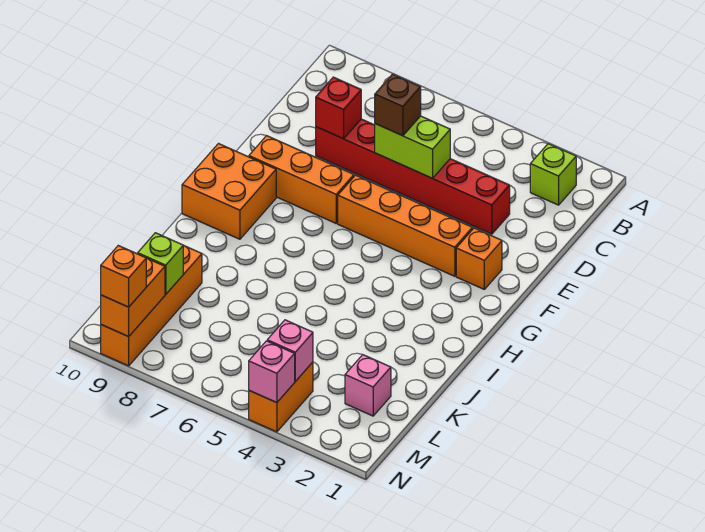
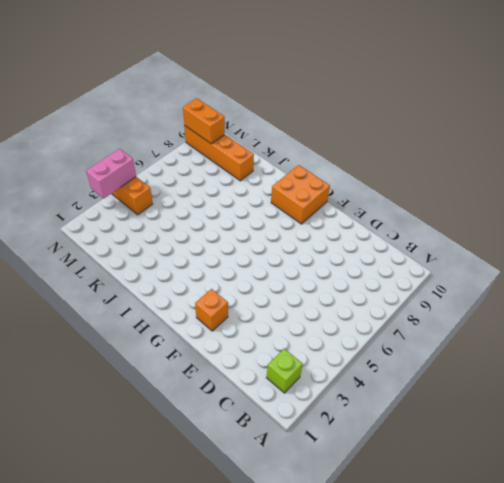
pink brick N3:N4 level 2 -> pink brick N4 level 2
none -> red brick D3:D8 level 1
none -> orange brick F3:F6 level 1
none -> orange brick F7:F9 level 1

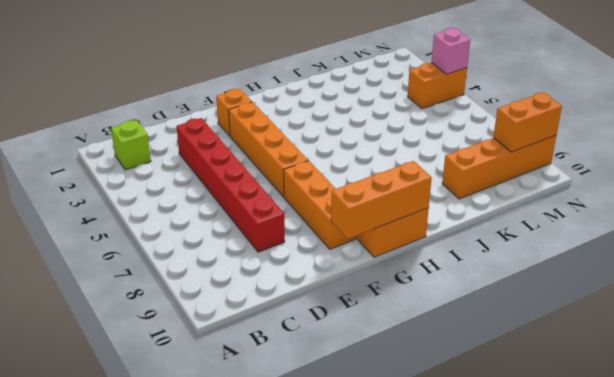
orange brick F10:H10 level 2 -> none
none -> pink brick L2 level 1
none -> lime brick D5:D6 level 2
none -> red brick D8 level 2

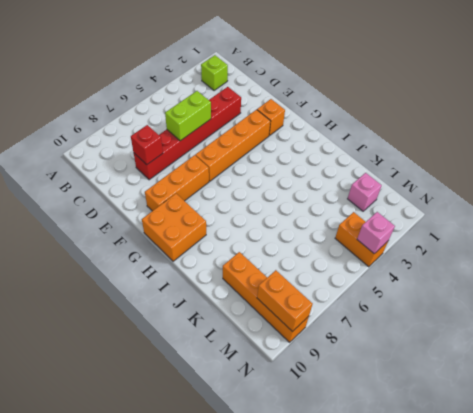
none -> lime brick L9 level 2
none -> pink brick M4 level 2
none -> brown brick D6 level 3

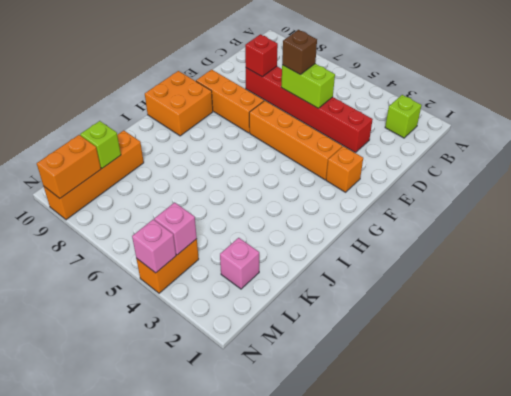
none -> orange brick N9 level 3

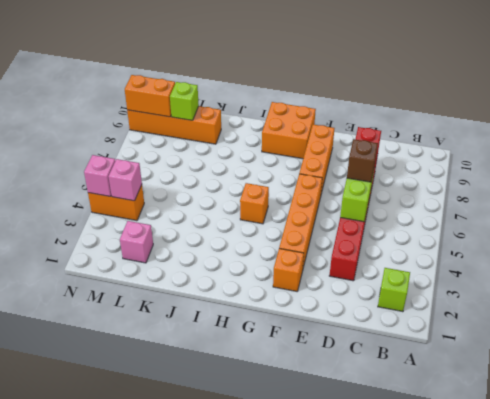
orange brick H5 level 1 -> orange brick N9 level 3

